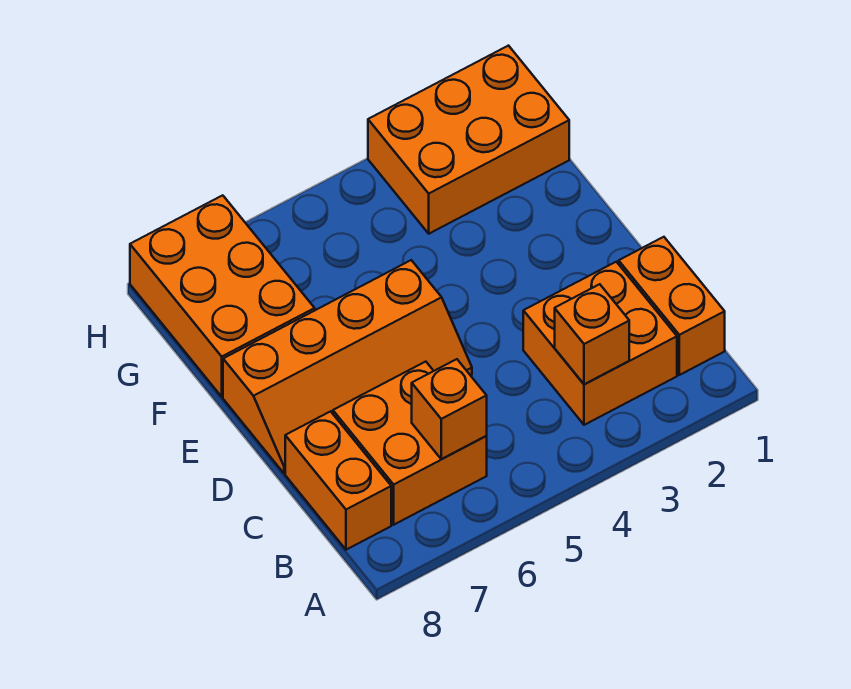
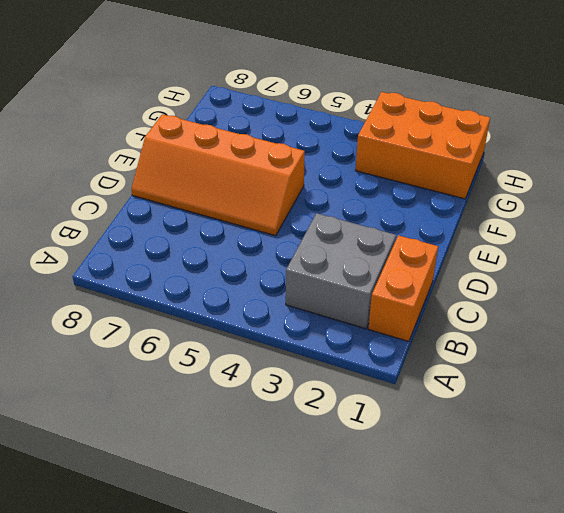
grey brick B2:C3 level 1 -> orange brick B2:C3 level 1
none -> orange brick B6:C7 level 1
none -> orange brick B8:C8 level 1

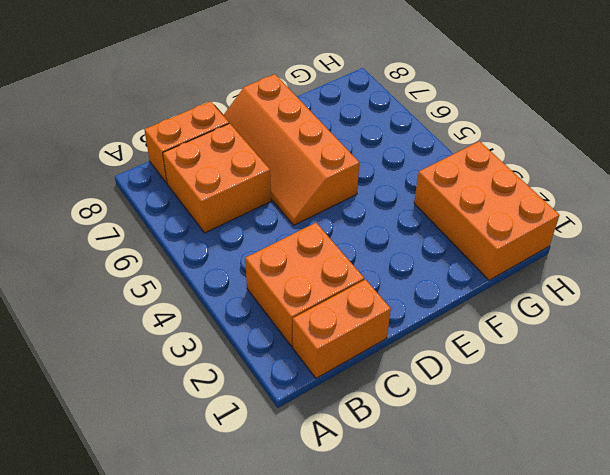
none -> orange brick F7:H8 level 1
none -> orange brick B3 level 2

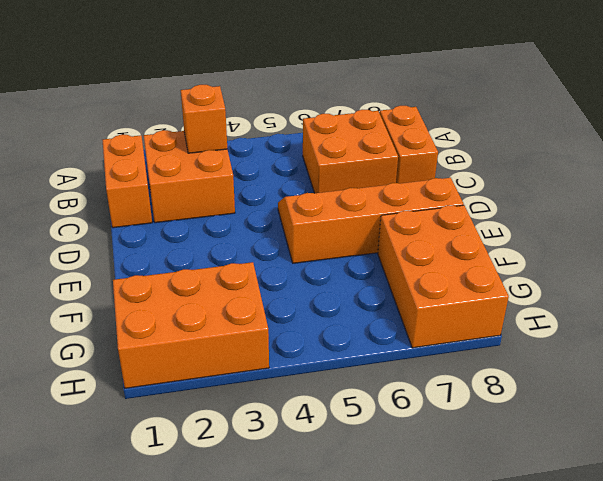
none -> orange brick B6 level 2

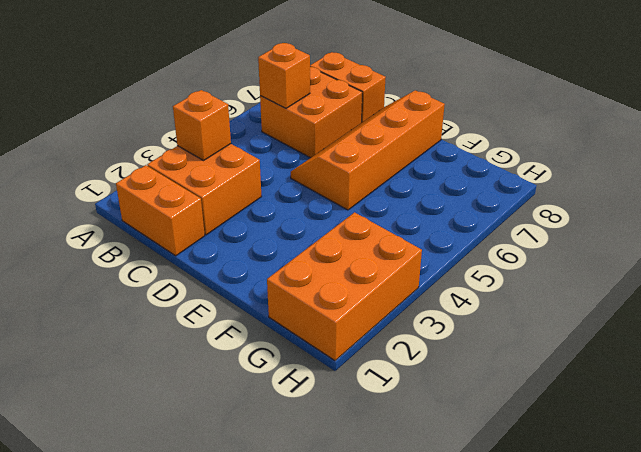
none -> orange brick F7:H8 level 1

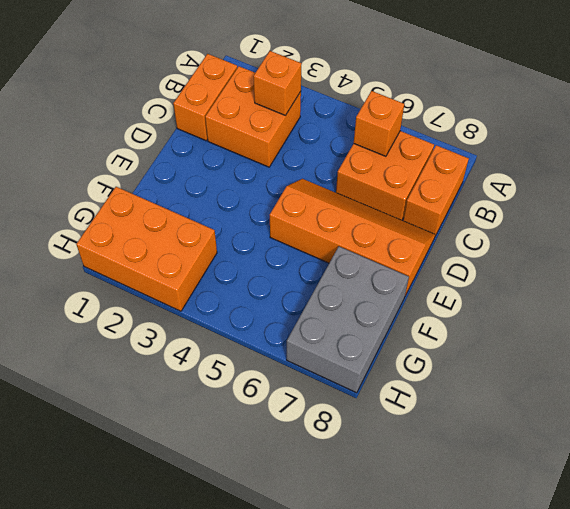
grey brick F7:H8 level 1 -> orange brick F7:H8 level 1

